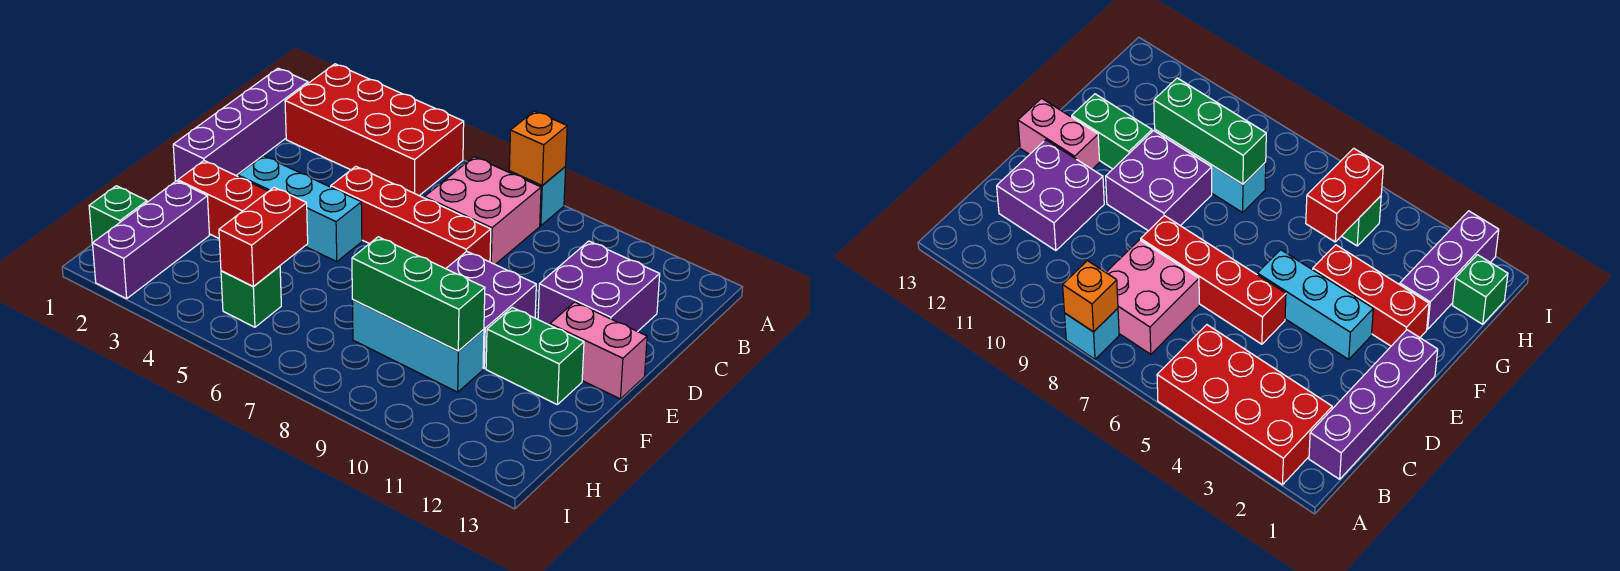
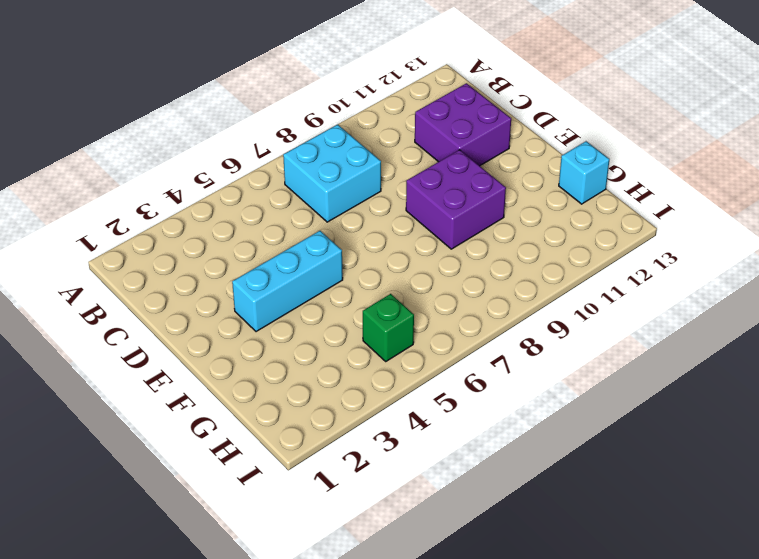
cyan brick B7:C8 level 1 -> pink brick B7:C8 level 1
cyan brick G13 level 1 -> cyan brick A8 level 1
none -> red brick A2:B5 level 1
none -> purple brick B1:E1 level 1
none -> red brick D5:D8 level 1

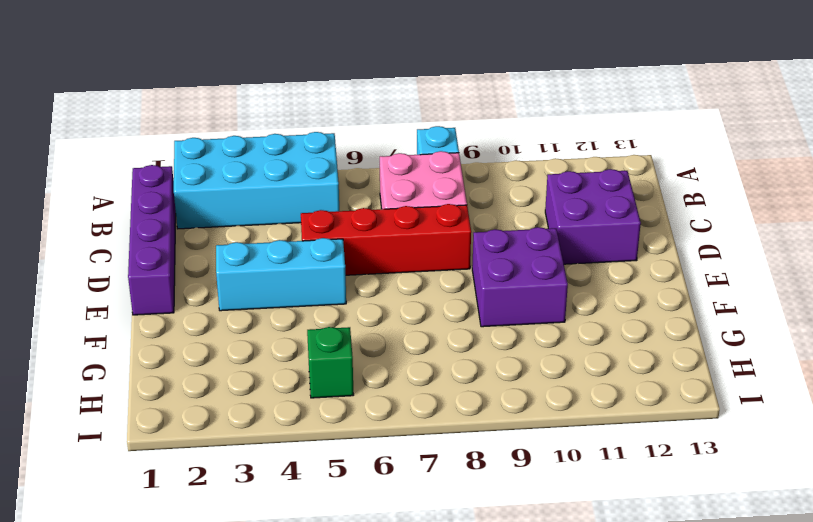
cyan brick A2:B5 level 1 -> red brick A2:B5 level 1
none -> pink brick E12:E13 level 1
none -> red brick F2:F4 level 1
none -> green brick F11:F12 level 1

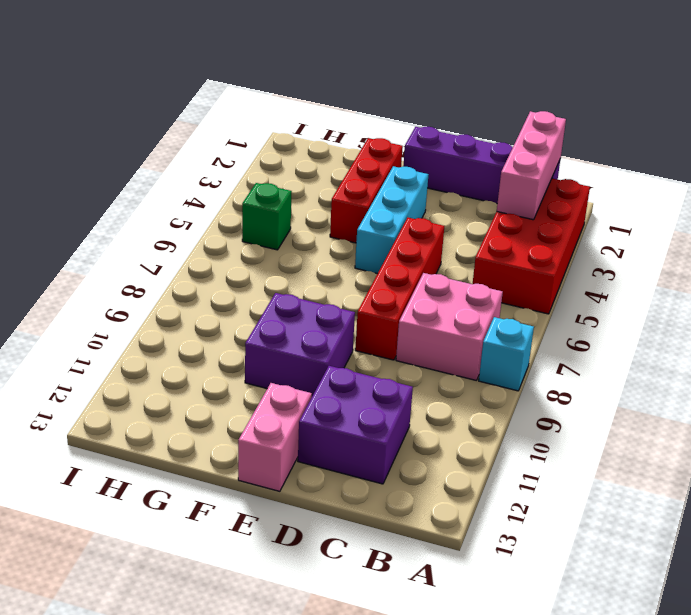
pink brick B1:B3 level 2 -> none
none -> green brick F11:F12 level 1
none -> purple brick G2:I2 level 1
none -> cyan brick G8:G10 level 1

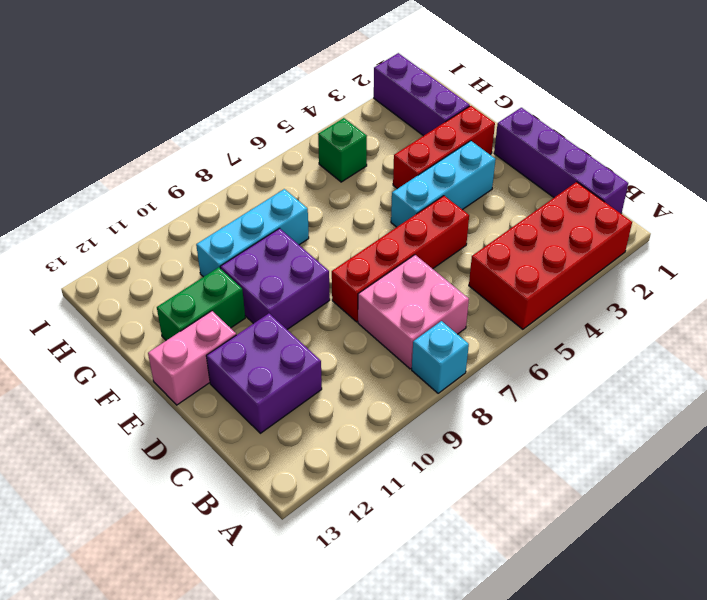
none -> green brick H1 level 1
none -> orange brick A8 level 2
none -> red brick G5:H5 level 2

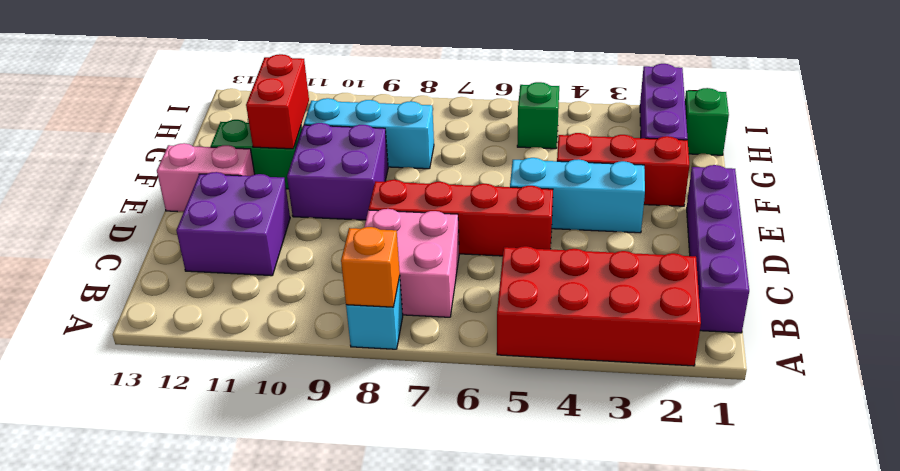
red brick F11:G11 level 2 -> red brick G5:H5 level 2
none -> green brick G8:G10 level 2

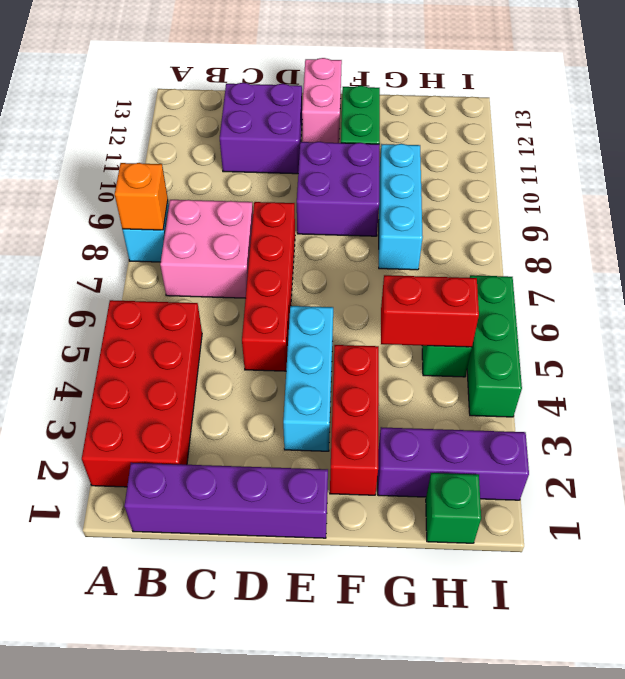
green brick I4:I6 level 1 -> green brick G8:G10 level 2

